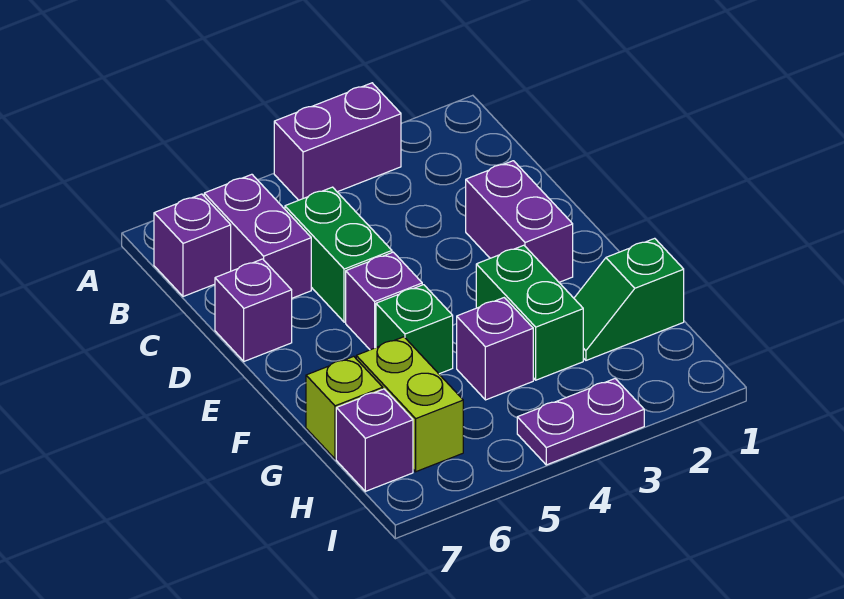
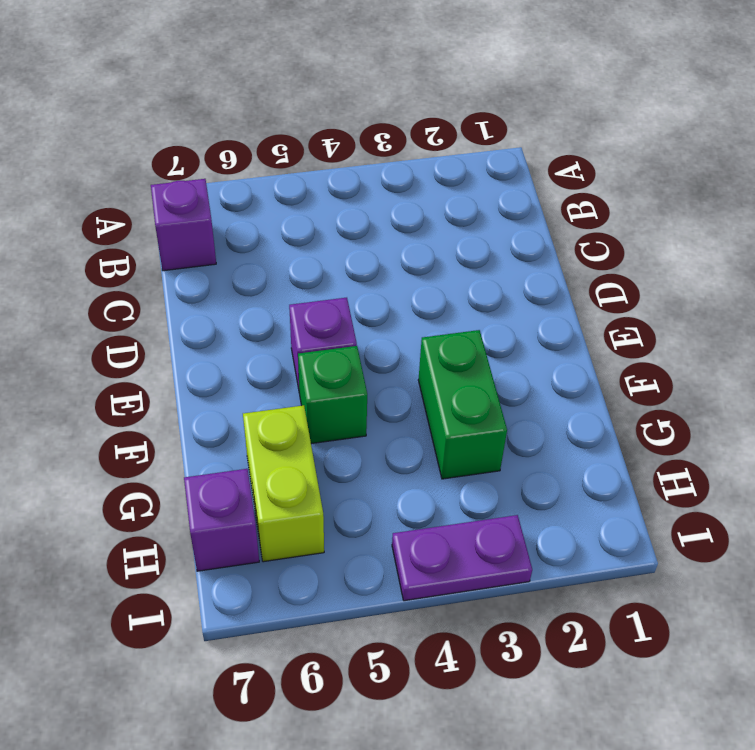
none -> purple brick A3:A4 level 1
none -> purple brick B6:C6 level 1
none -> green brick C5:D5 level 1

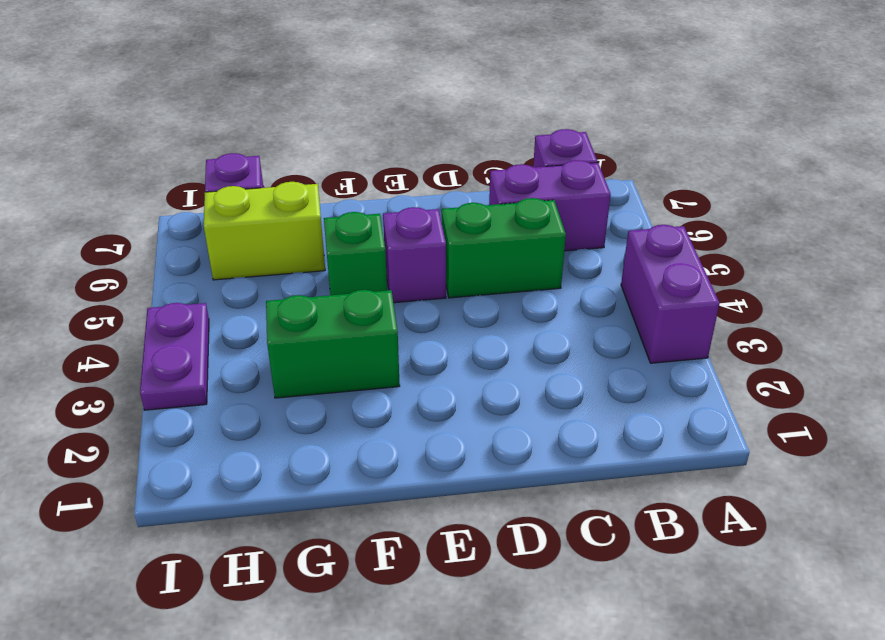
none -> purple brick D2:E2 level 1
none -> purple brick D7 level 1
none -> green slope G1:G2 level 1 top 1

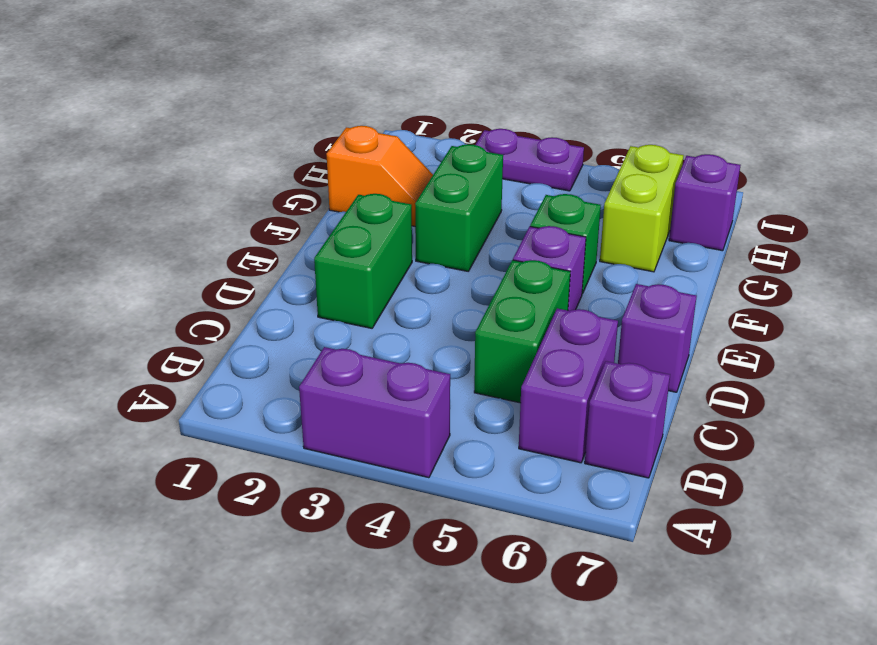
green brick D2:E2 level 1 -> purple brick D2:E2 level 1
orange slope G1:G2 level 1 top 1 -> green slope G1:G2 level 1 top 1
none -> purple brick G4 level 1
none -> lime brick G7 level 1

